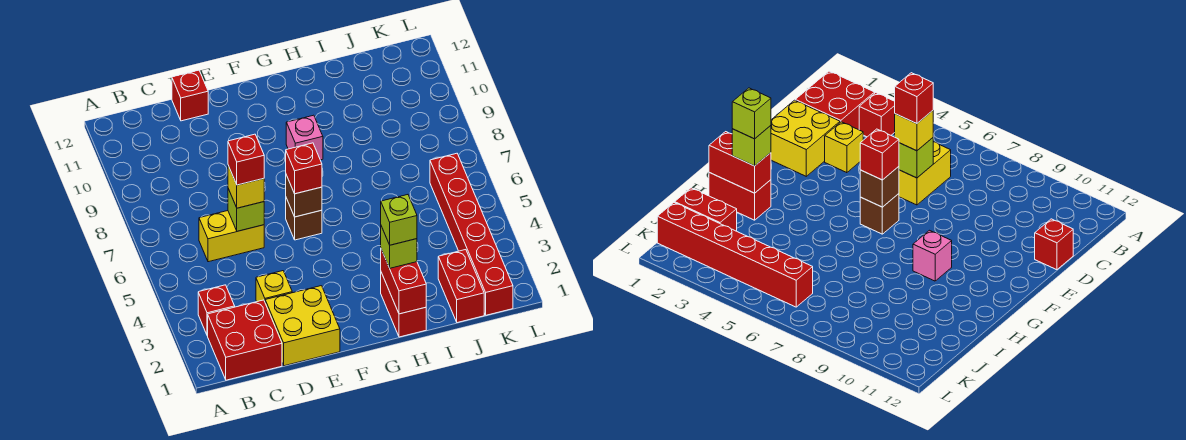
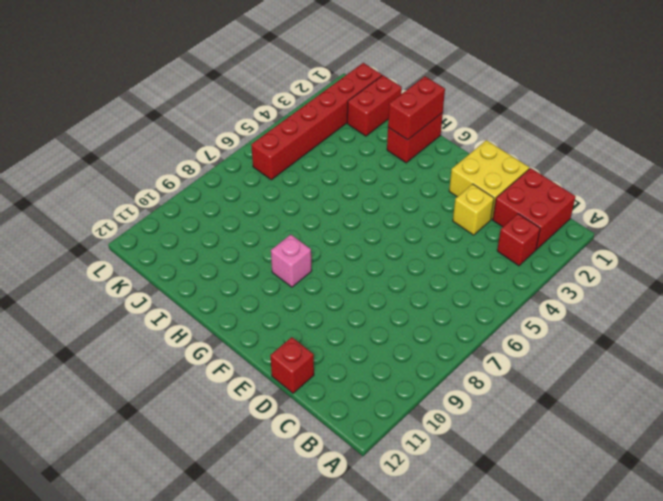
none -> yellow brick C6:D6 level 1
none -> brown brick F6 level 1
none -> lime brick D6 level 2

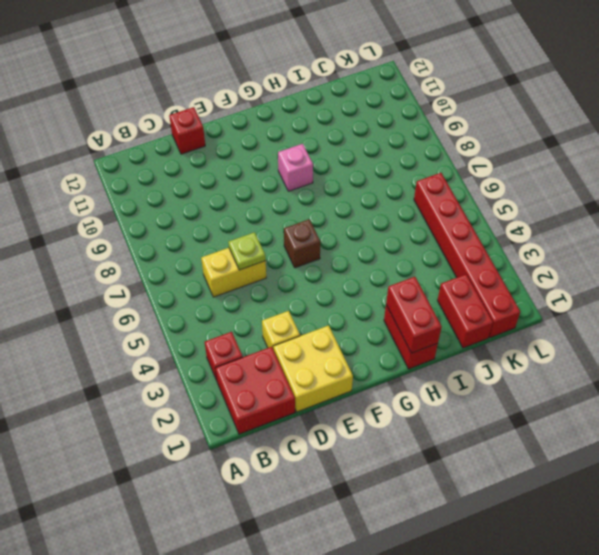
lime plate D6 level 2 -> lime brick D6 level 2
none -> brown brick F6 level 2
none -> yellow brick D6 level 3
none -> red brick F6 level 3

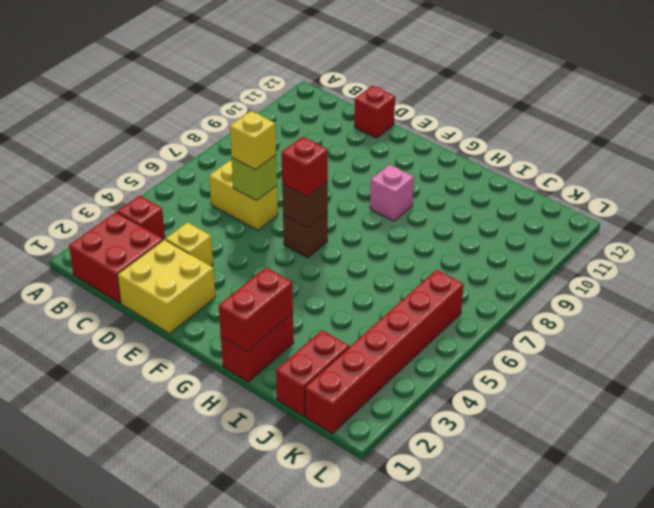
none -> lime brick H2 level 3
none -> red brick D6 level 4
none -> lime brick H2 level 4

